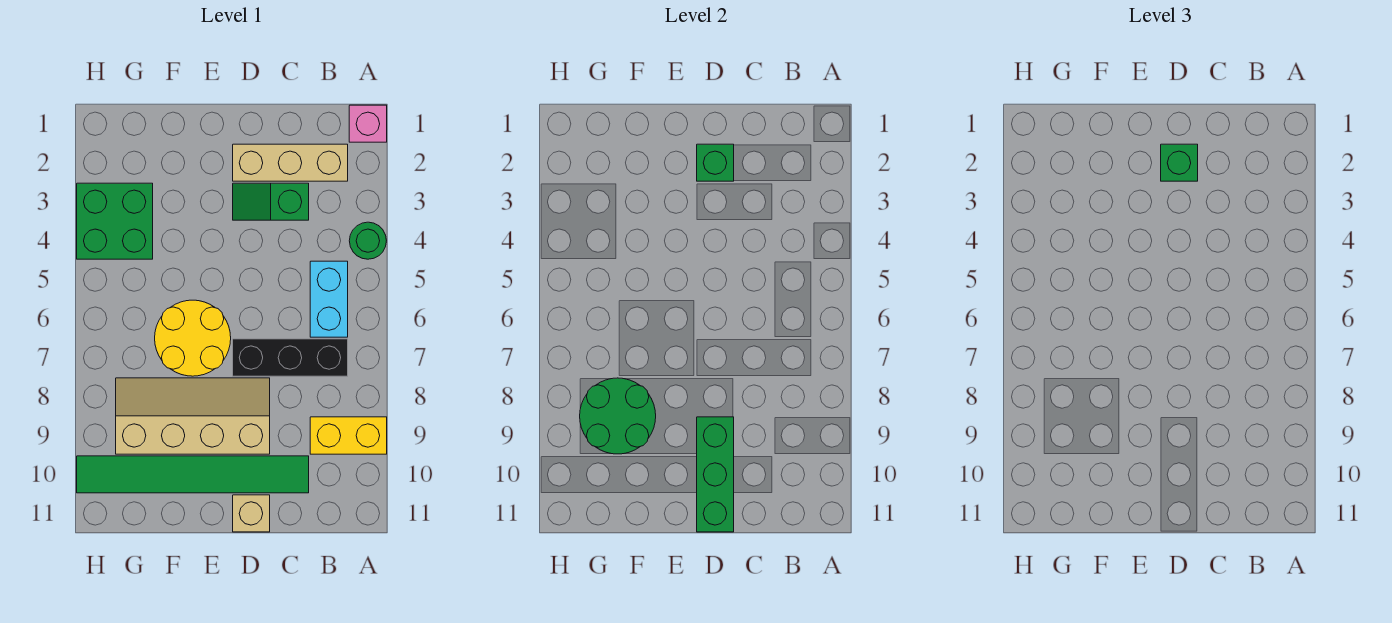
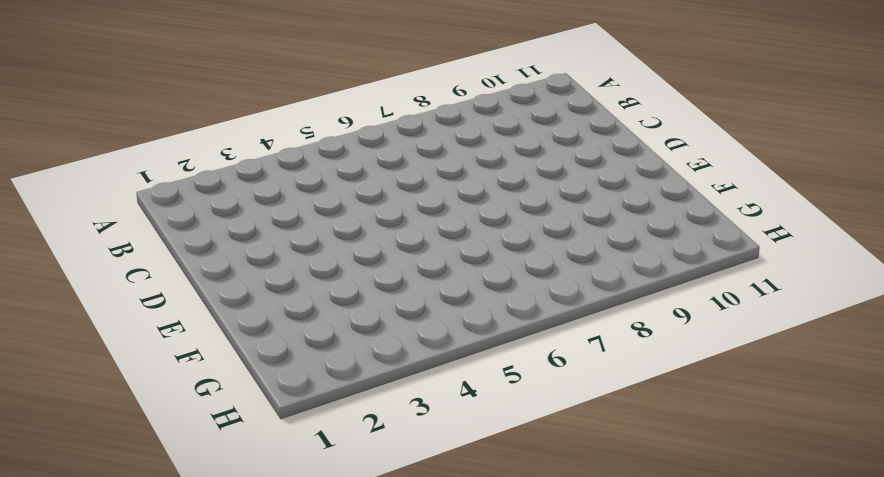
none -> pink brick A1 level 1
none -> green round brick A4 level 1
none -> yellow brick A9:B9 level 1

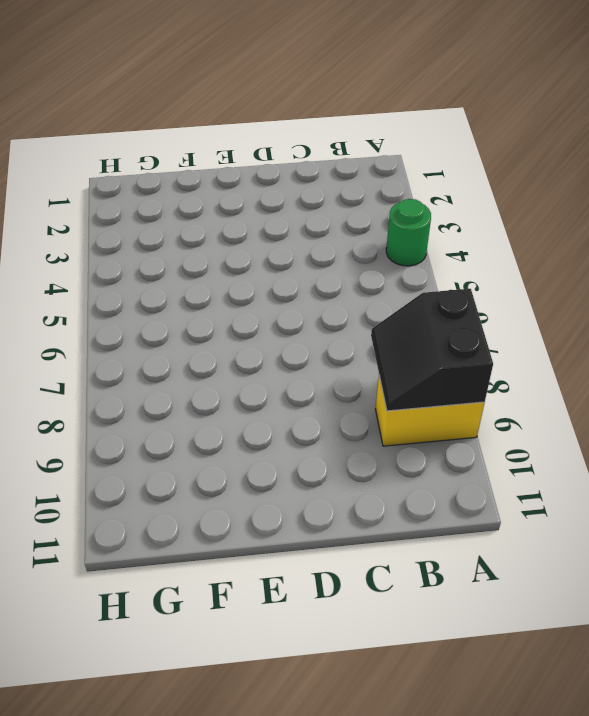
black slope A8:B9 level 2 top A -> none
none -> pink brick A1 level 1
none -> tan brick B2:D2 level 1
none -> cyan brick B5:B6 level 1

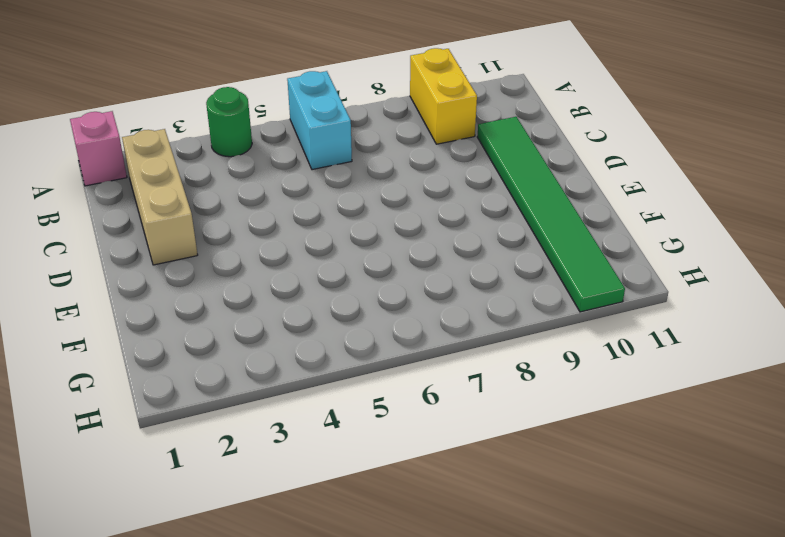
cyan brick A6:B6 level 1 -> cyan brick B5:B6 level 1
none -> black brick B7:D7 level 1
none -> green slope C3:D3 level 1 top C
none -> tan slope D8:G9 level 1 top 9

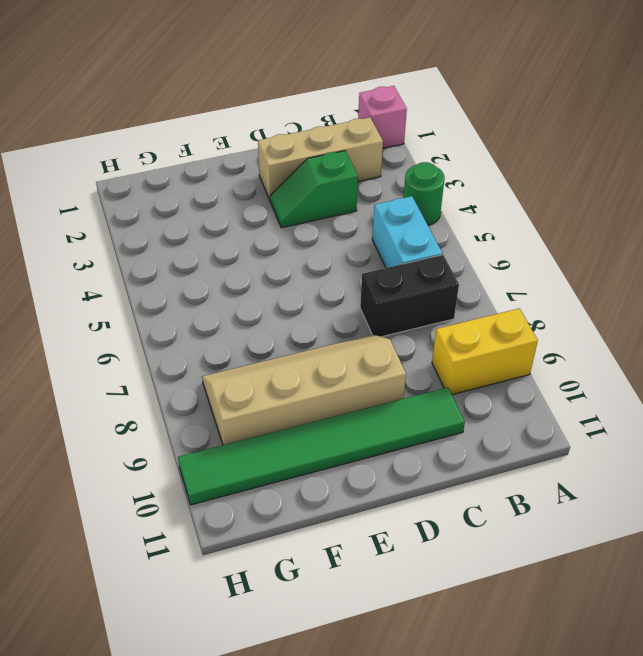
black brick B7:C7 level 1 -> black brick B7:D7 level 1
none -> tan brick D11 level 1
none -> yellow round brick E6:F7 level 1
none -> green brick G3:H4 level 1

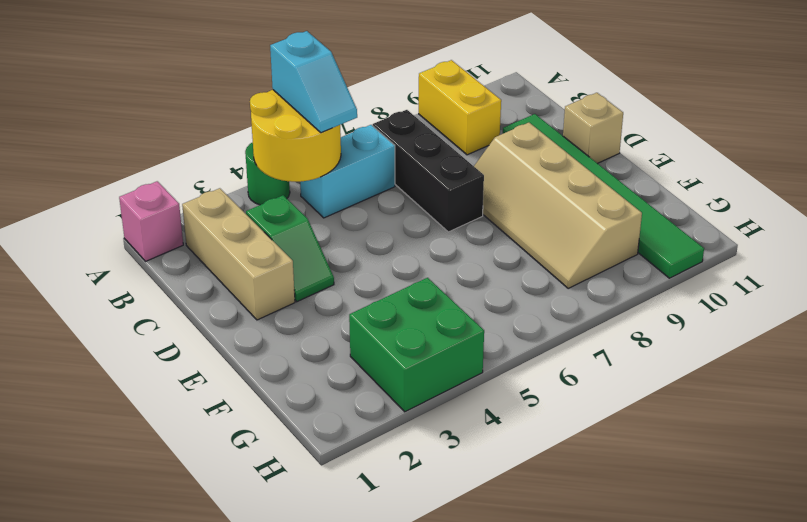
yellow round brick A4:B5 level 2 -> yellow round brick E6:F7 level 1
cyan slope A5:B5 level 3 top A -> none
none -> green brick D2 level 2
none -> green brick D9:D11 level 2
none -> green round brick F8:G9 level 2

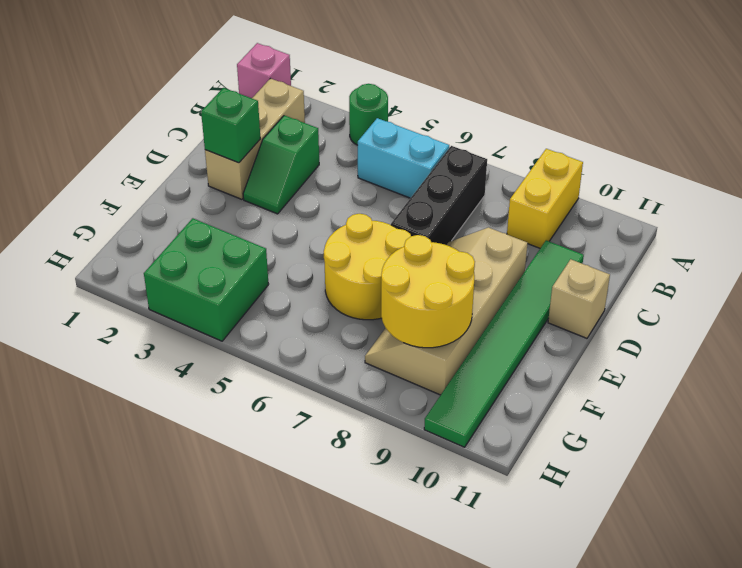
yellow round brick F8:G9 level 2 -> green round brick F8:G9 level 2
none -> green brick D9:D11 level 2
none -> green brick D2 level 3

